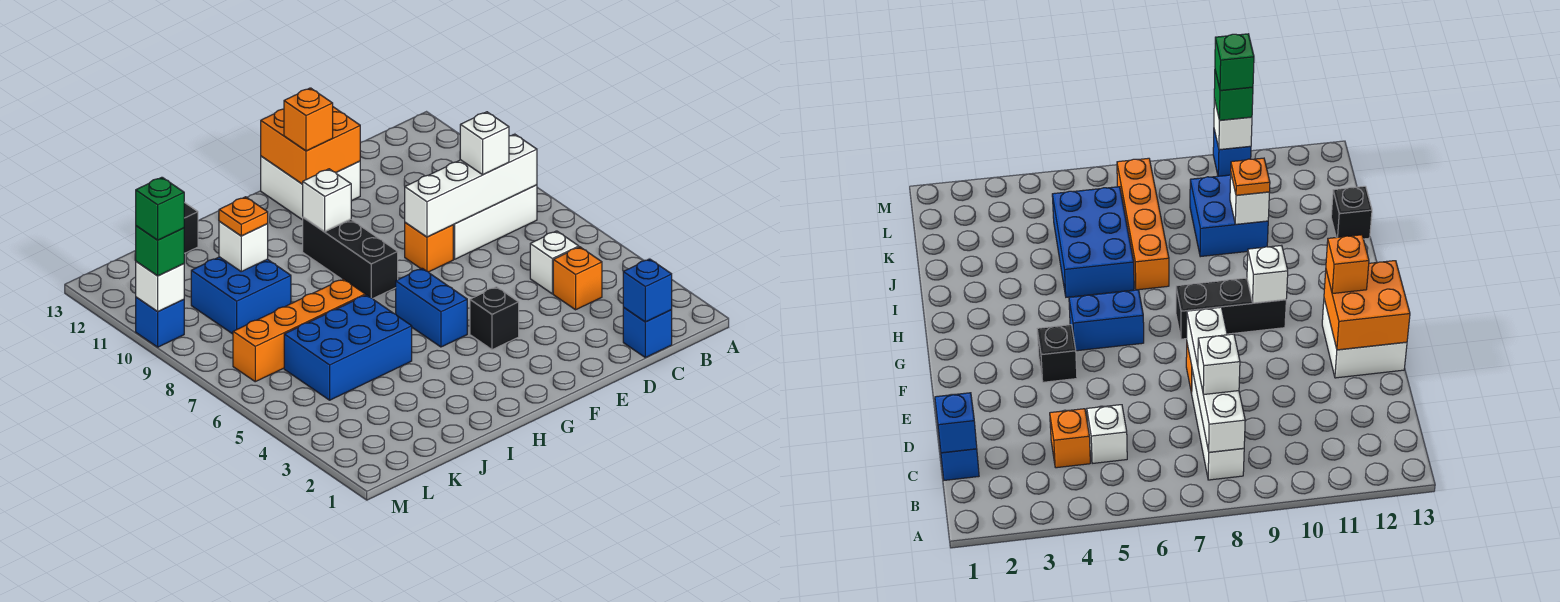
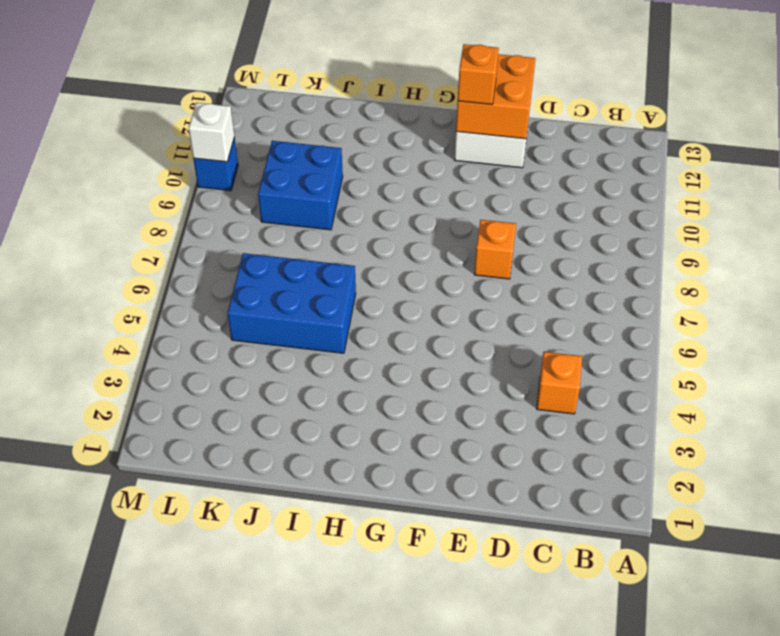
none -> white brick B8:D8 level 1
none -> blue brick C1 level 1
none -> white brick C5 level 1

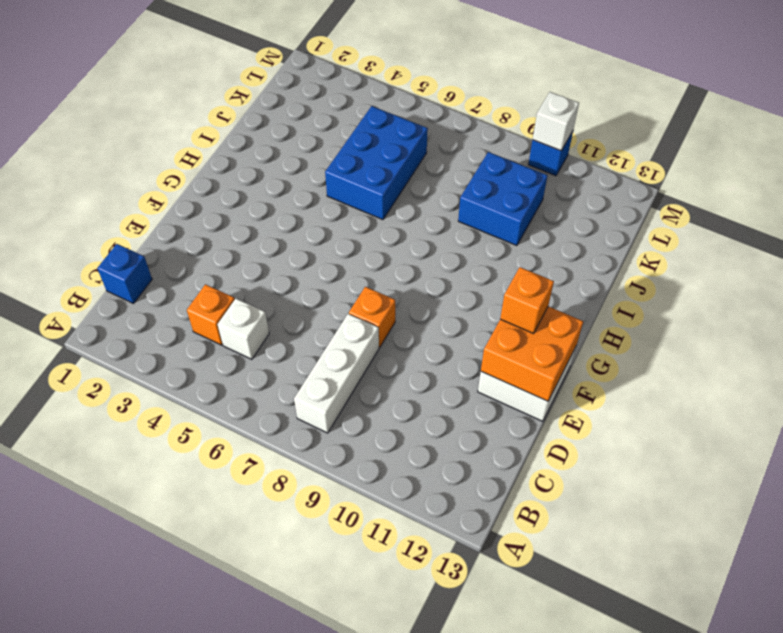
none -> black brick F4 level 1
none -> blue brick G5:G6 level 1
none -> black brick G8:G10 level 1

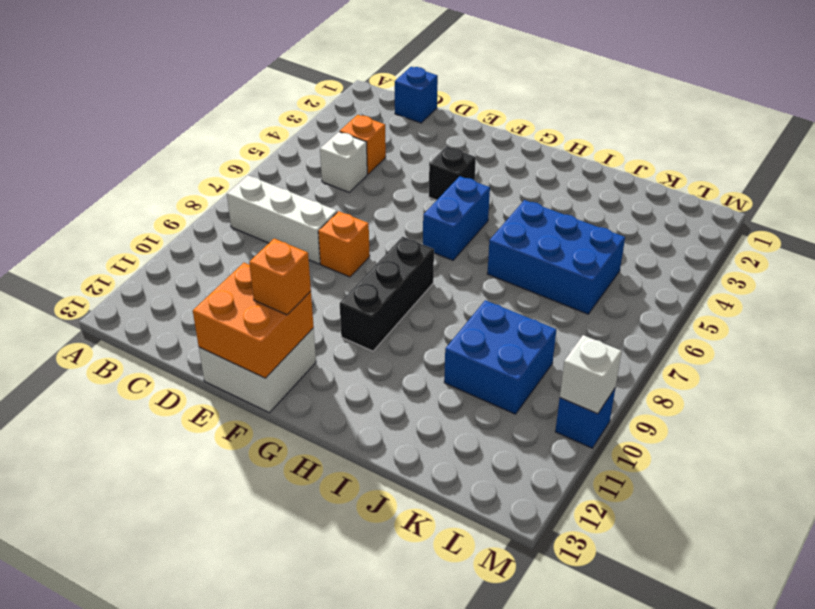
none -> orange brick I7:L7 level 1
none -> black brick J13 level 1
none -> white brick B8:E8 level 2

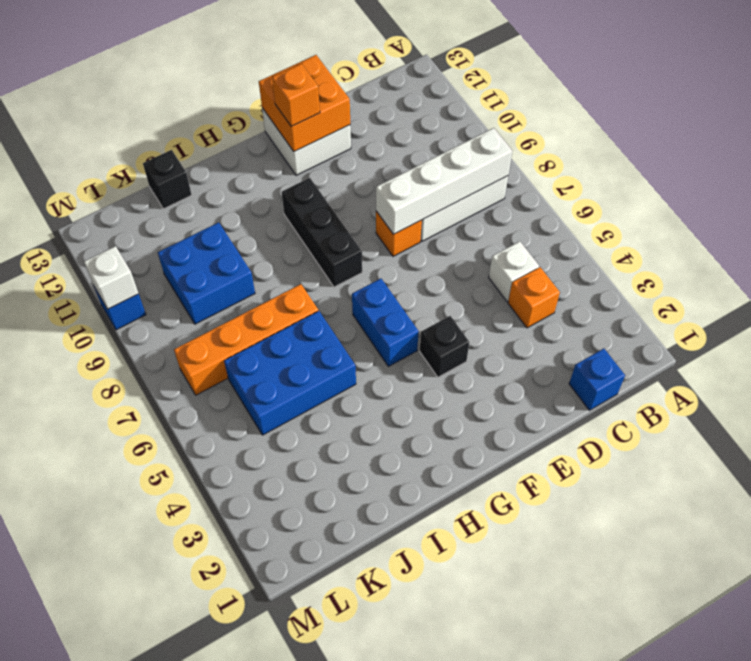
none -> blue brick C1 level 2
none -> white brick G10 level 2
none -> white brick J10 level 2

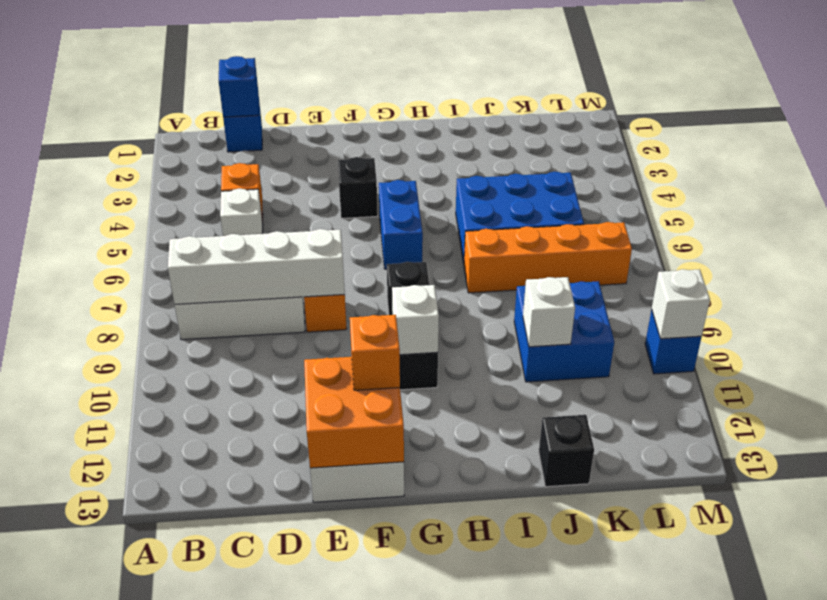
none -> white brick C8 level 3
none -> orange plate J10 level 3
none -> green brick M10 level 3

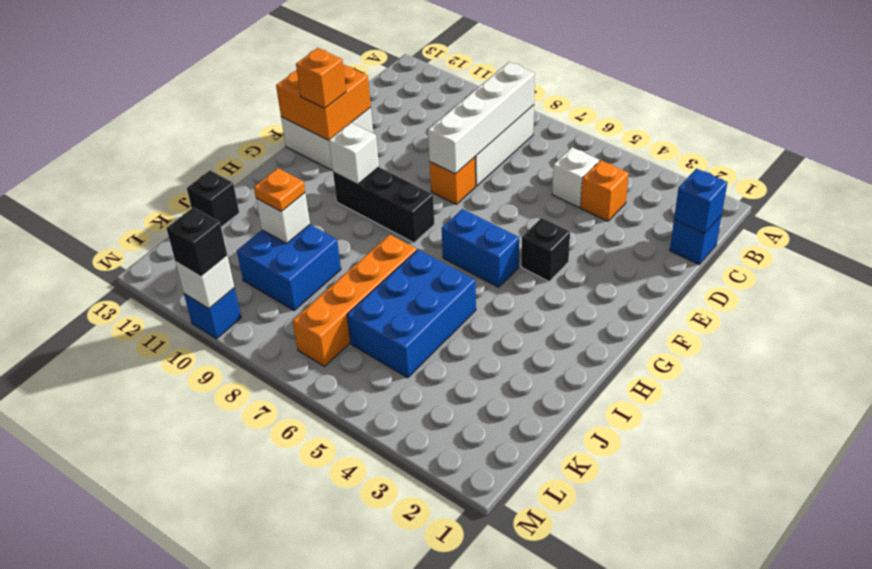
black brick M10 level 3 -> green brick M10 level 3
none -> white brick C8 level 3
none -> green brick M10 level 4

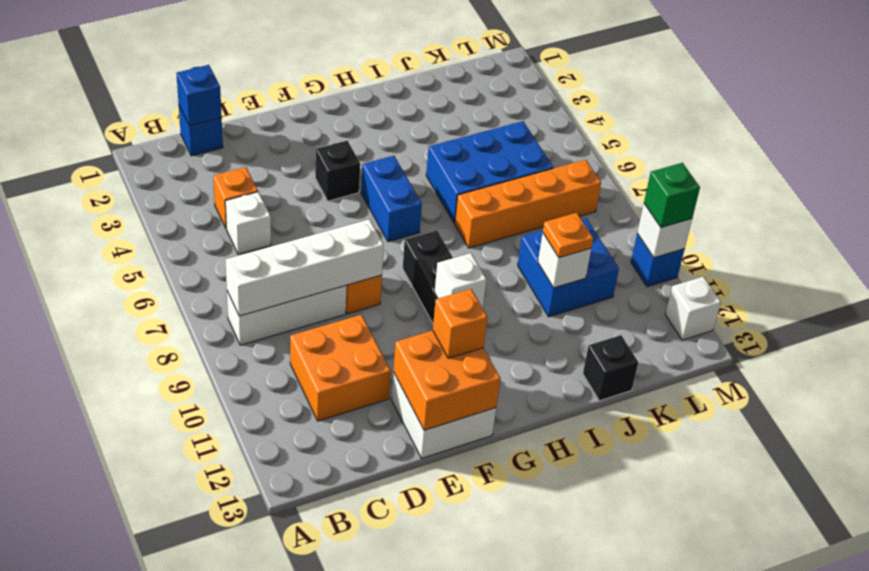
orange brick C10:D11 level 1 -> none
white brick M12 level 1 -> white brick C8 level 3
none -> green brick M10 level 4

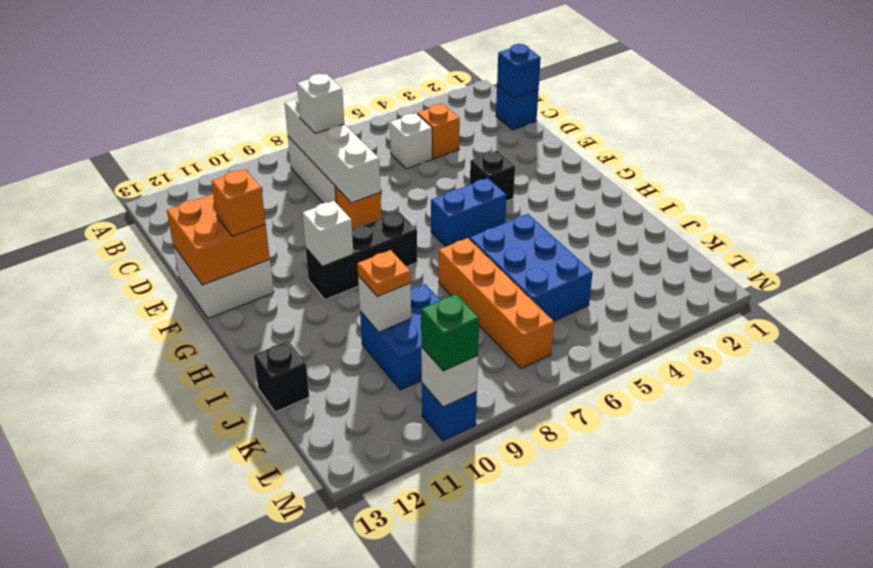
none -> green brick M10 level 4

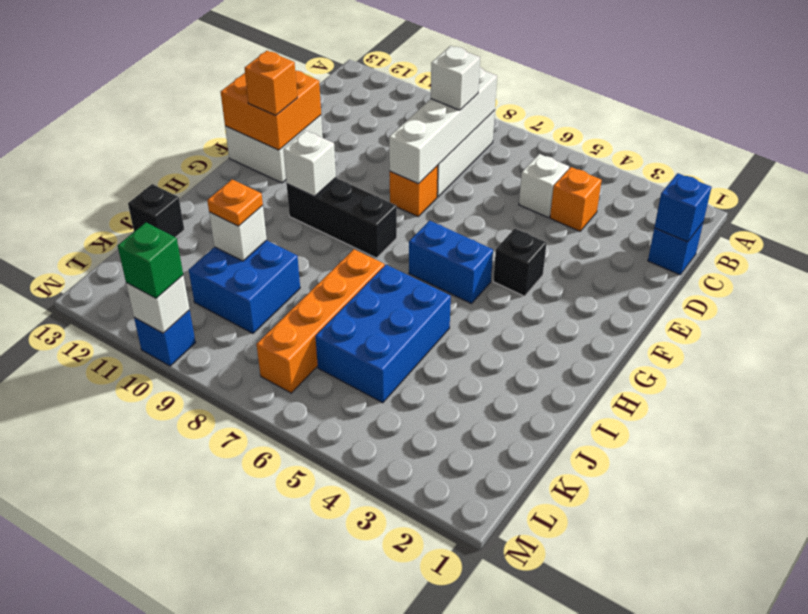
none -> green brick M10 level 4

